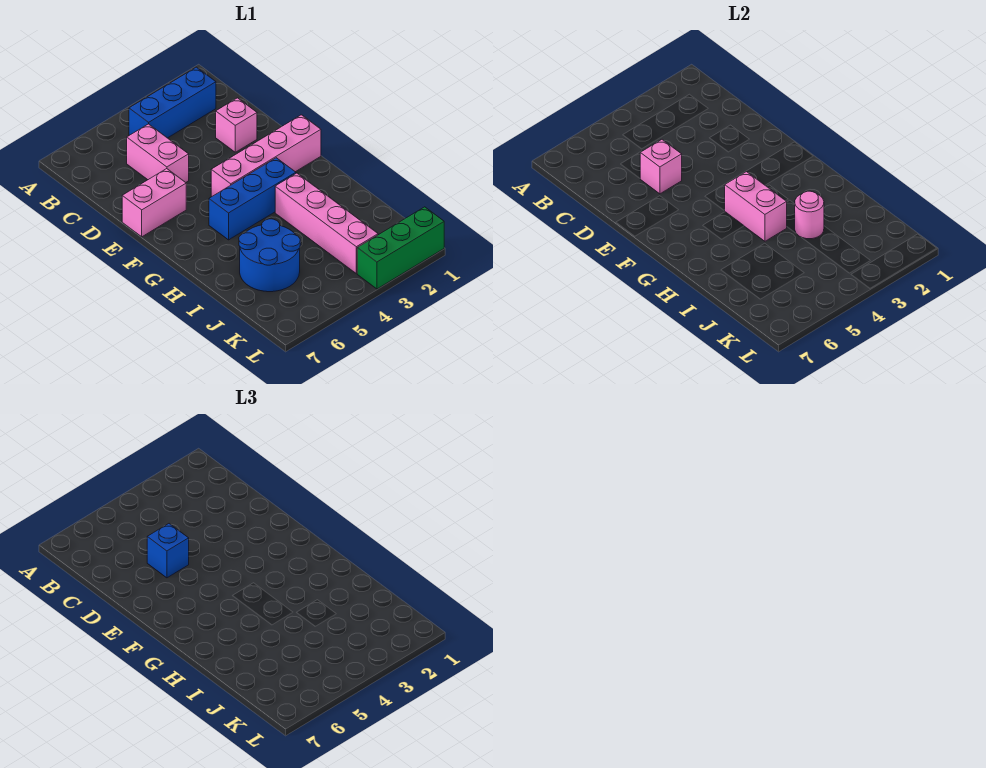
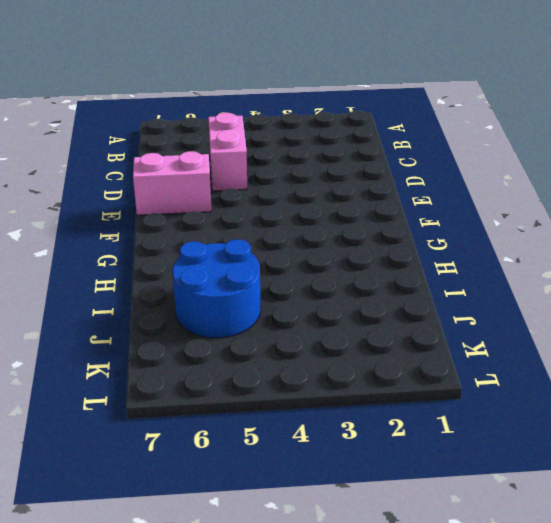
none -> blue brick B2:B4 level 1
none -> pink brick D2 level 1
none -> pink brick F1:F4 level 1

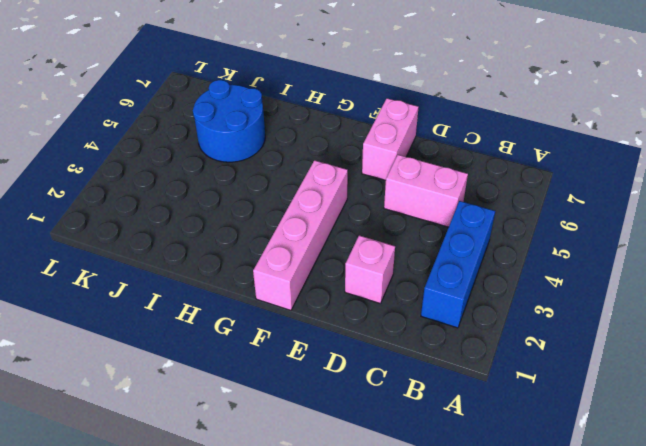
none -> blue brick G3:G5 level 1
none -> pink brick H3:K3 level 1
none -> green brick L1:L3 level 1

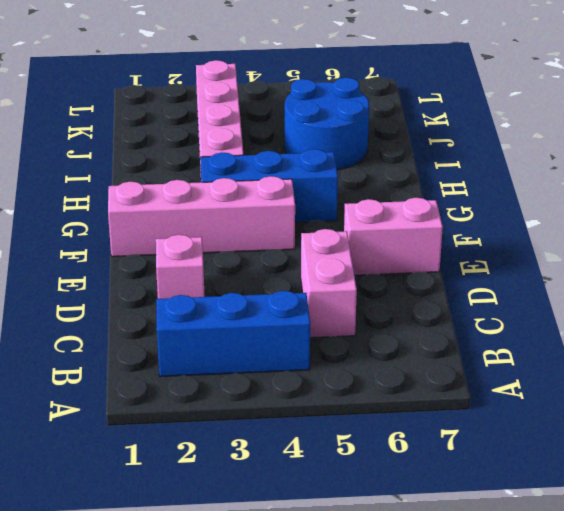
none -> green brick L1:L3 level 1
none -> pink brick D5 level 2
none -> pink brick G4:H4 level 2

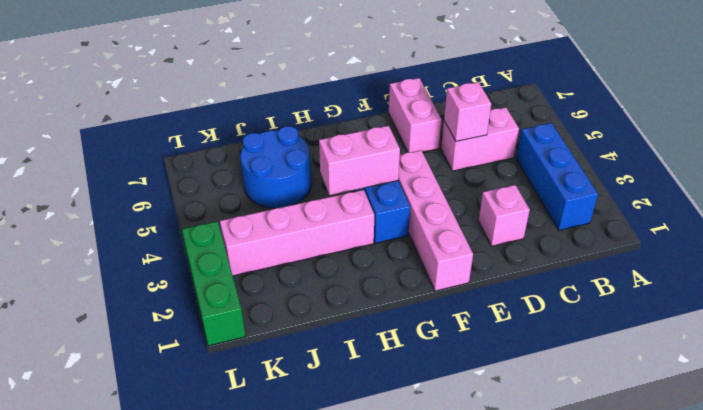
none -> pink round brick I3 level 2
none -> blue brick D5 level 3

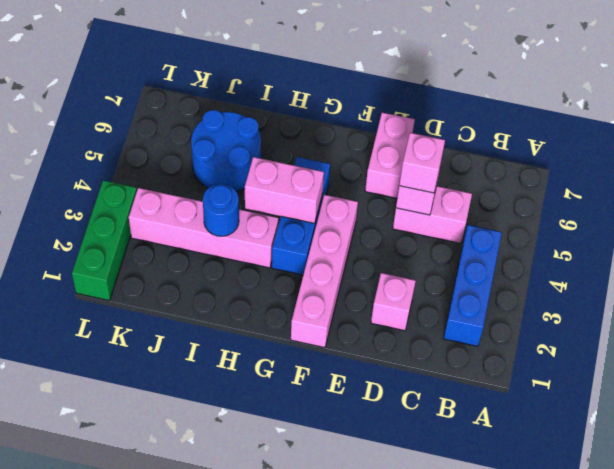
pink brick D5 level 3 -> blue brick D5 level 3
blue round brick I3 level 2 -> pink round brick I3 level 2

